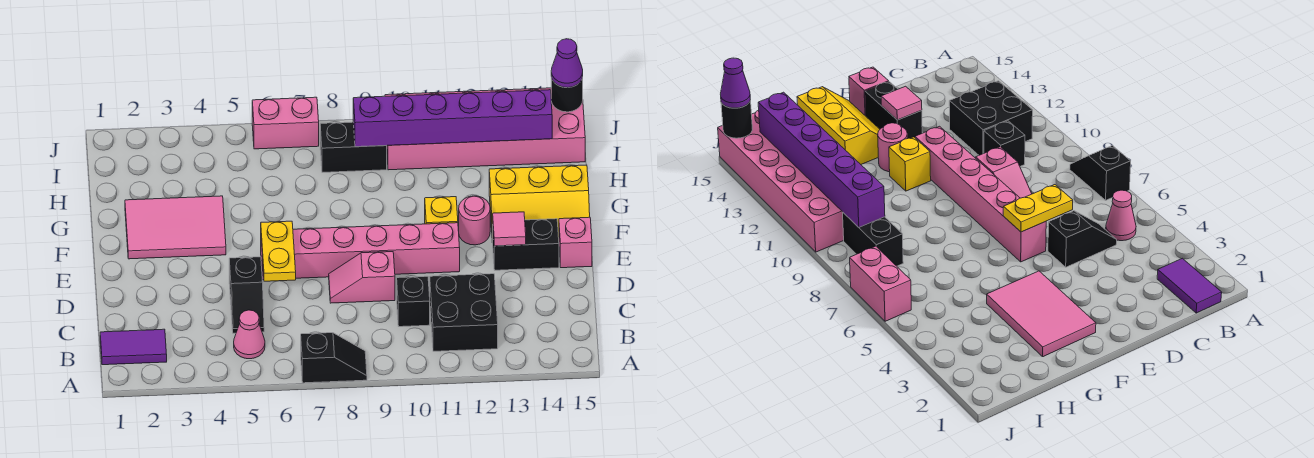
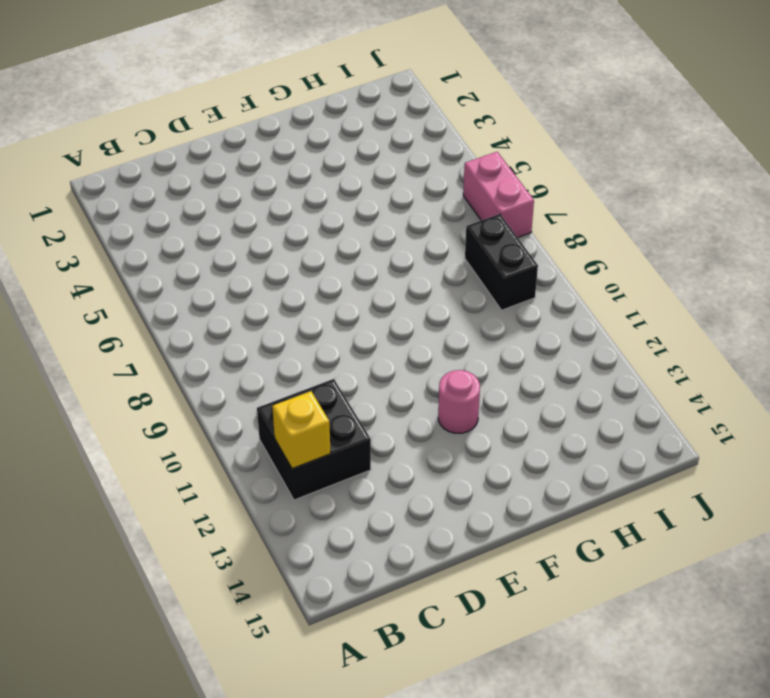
yellow brick B12 level 2 -> yellow brick F11 level 1
none -> black slope A7:A8 level 1 top 7
none -> purple tile B1:B2 level 1
none -> pink cone B5 level 1

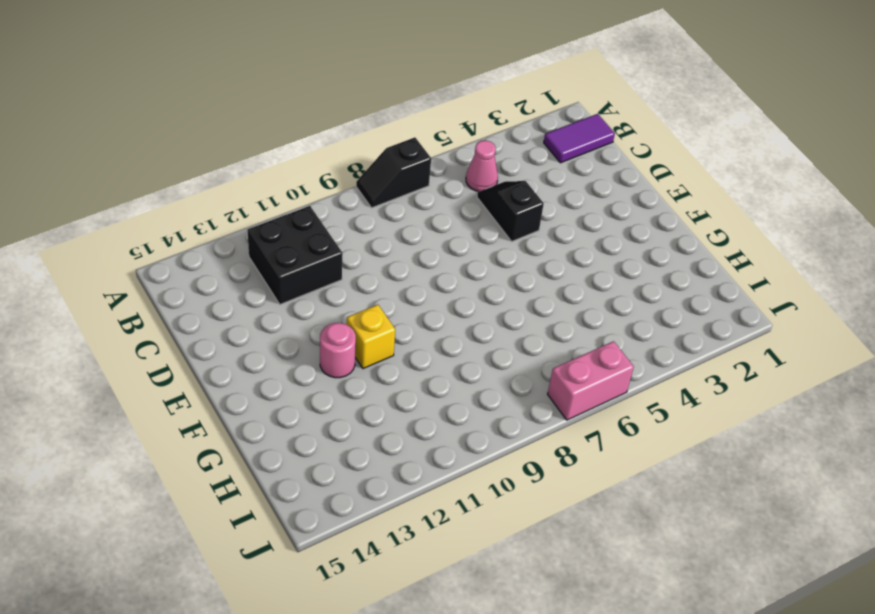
none -> black brick C10 level 1
none -> pink slope D8:D9 level 1 top 9
none -> pink brick E6:E11 level 1

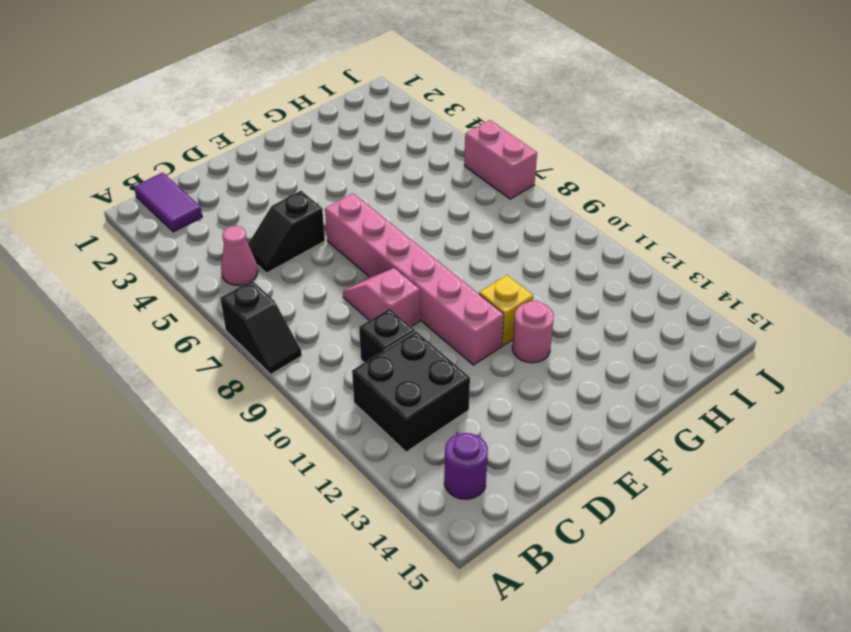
purple round brick B14 level 1 -> none
none -> black brick E13:E14 level 1
none -> pink brick E15 level 1
none -> pink tile F2:G4 level 1

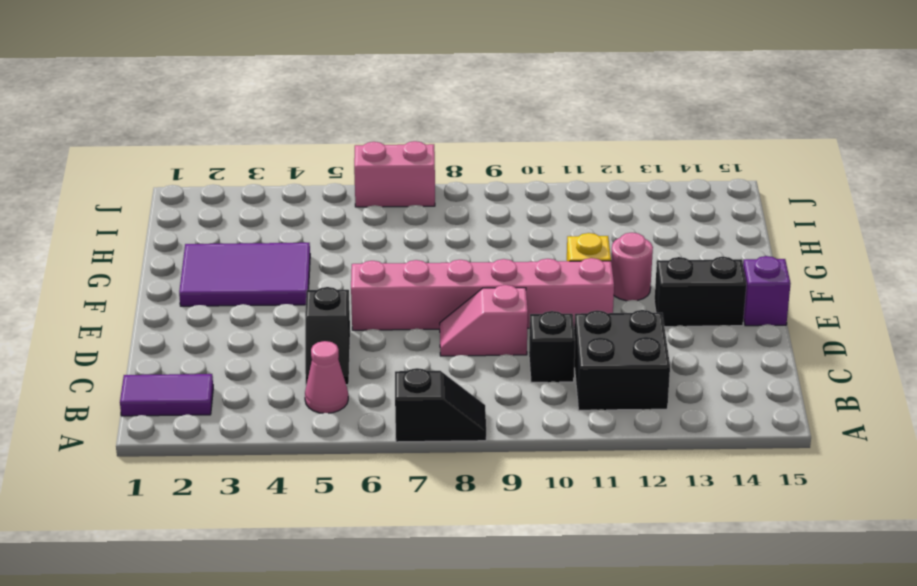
purple brick E15 level 1 -> pink brick E15 level 1
purple tile F2:G4 level 1 -> pink tile F2:G4 level 1
none -> yellow slope F13:G15 level 1 top G
none -> black brick I8:I9 level 1
none -> pink brick I10:J15 level 1

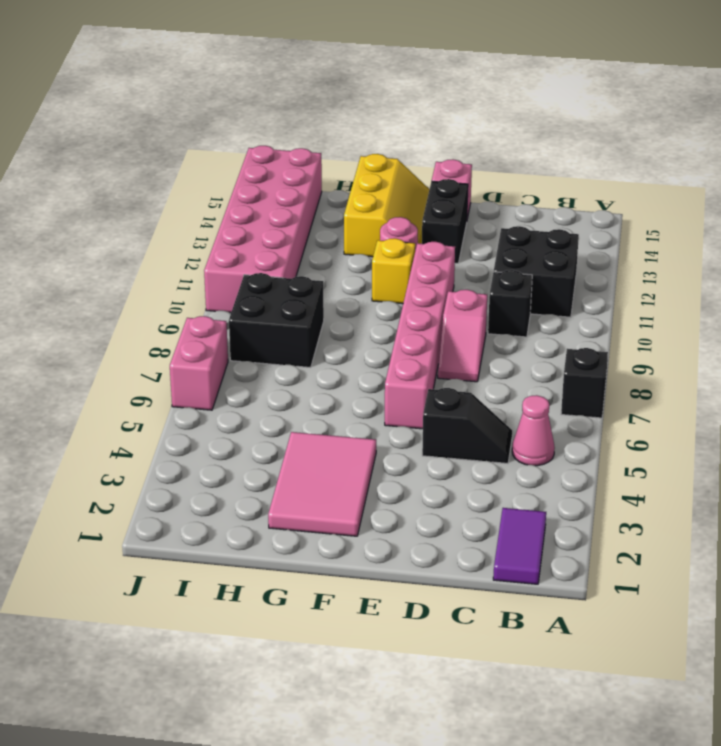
black brick H8:I9 level 1 -> black brick I8:I9 level 1
none -> yellow plate D6:E6 level 2
none -> pink tile E13 level 2
none -> purple brick I9:I14 level 2

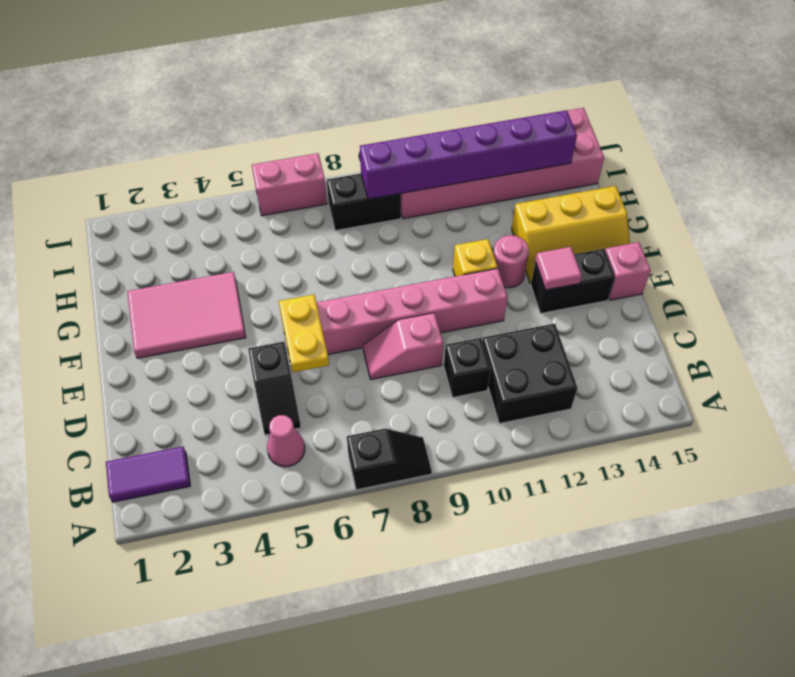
none -> black round brick J15 level 2
none -> purple cone J15 level 3

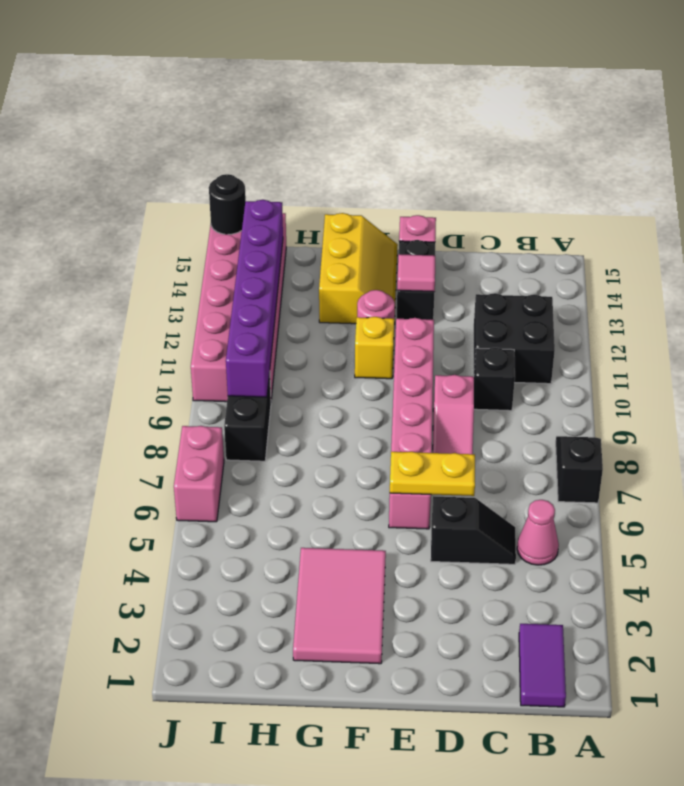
none -> purple cone J15 level 3

